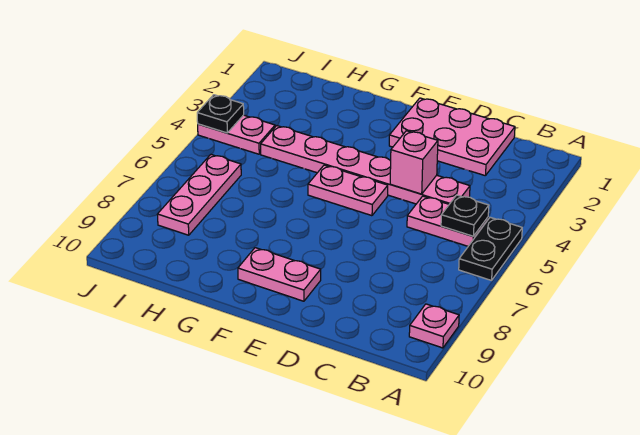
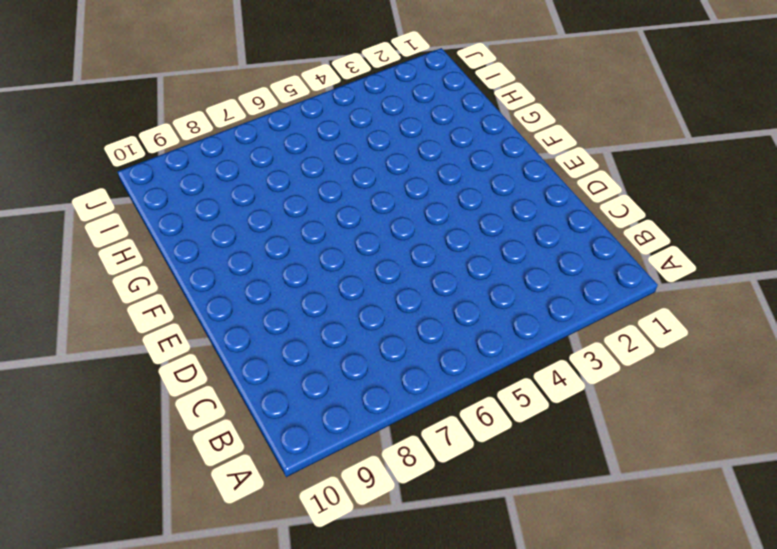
none -> black plate A5:A6 level 1
none -> pink plate A9 level 1
none -> pink plate B5:C5 level 1

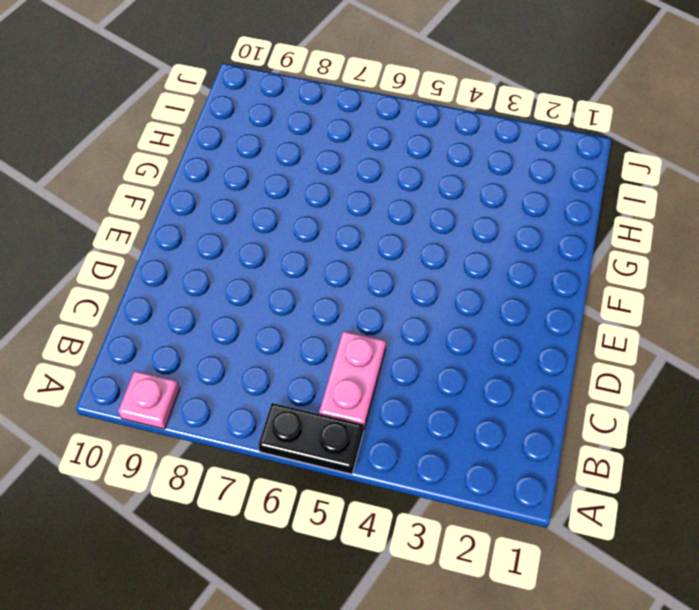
none -> pink plate C1:E2 level 1
none -> pink plate C4:H4 level 1
none -> pink plate E5:F5 level 1

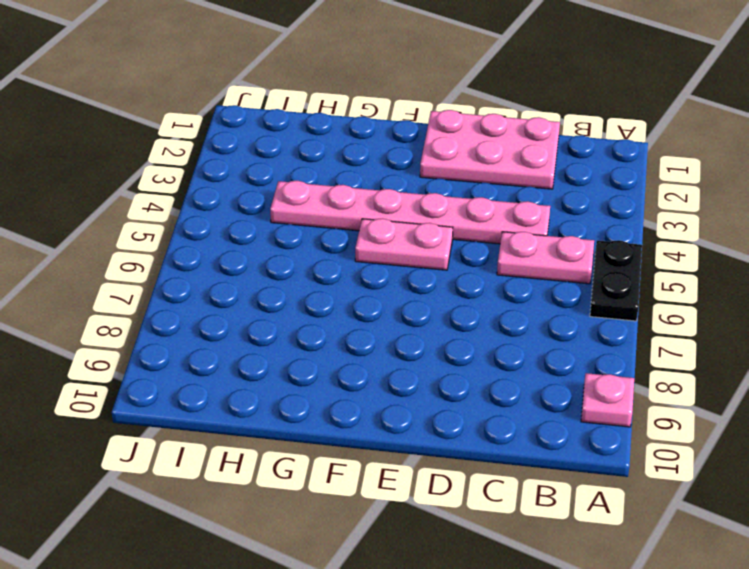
none -> pink plate E9:F9 level 1
none -> pink plate I4:J4 level 1
none -> pink plate I6:I8 level 1

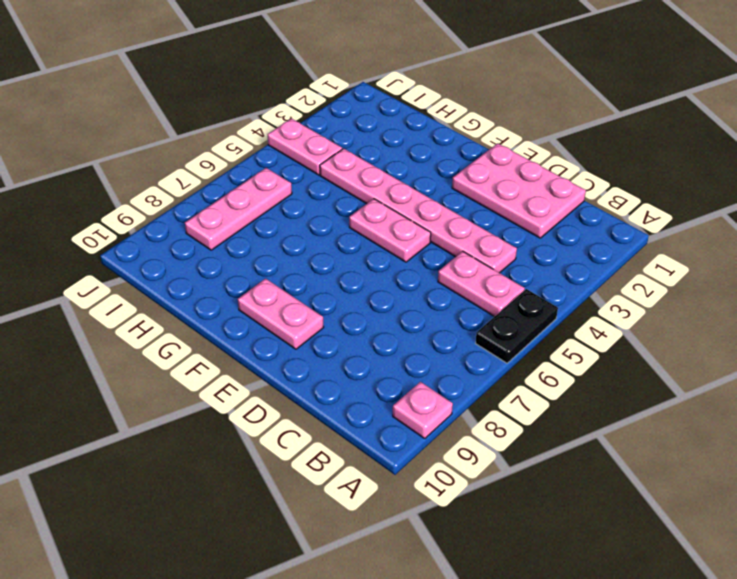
none -> black plate B5 level 2
none -> pink brick D4 level 2
none -> black plate J4 level 2

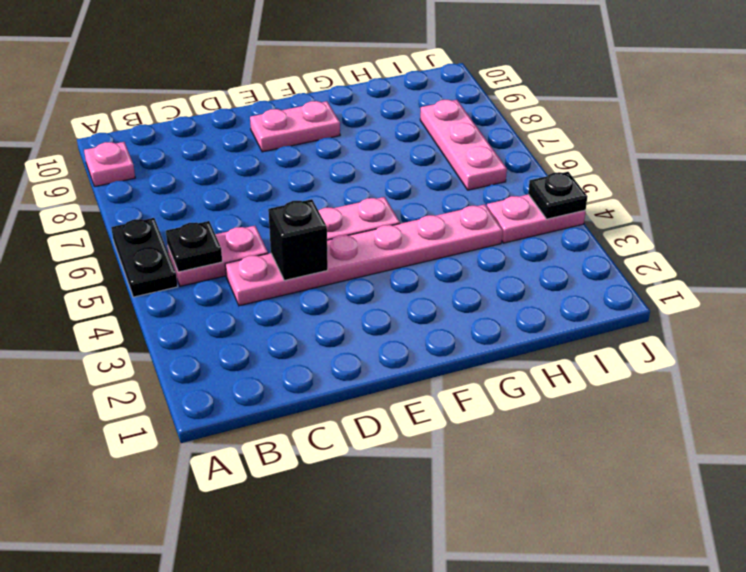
black brick D4 level 2 -> pink brick D4 level 2
none -> pink plate C1:E2 level 1

